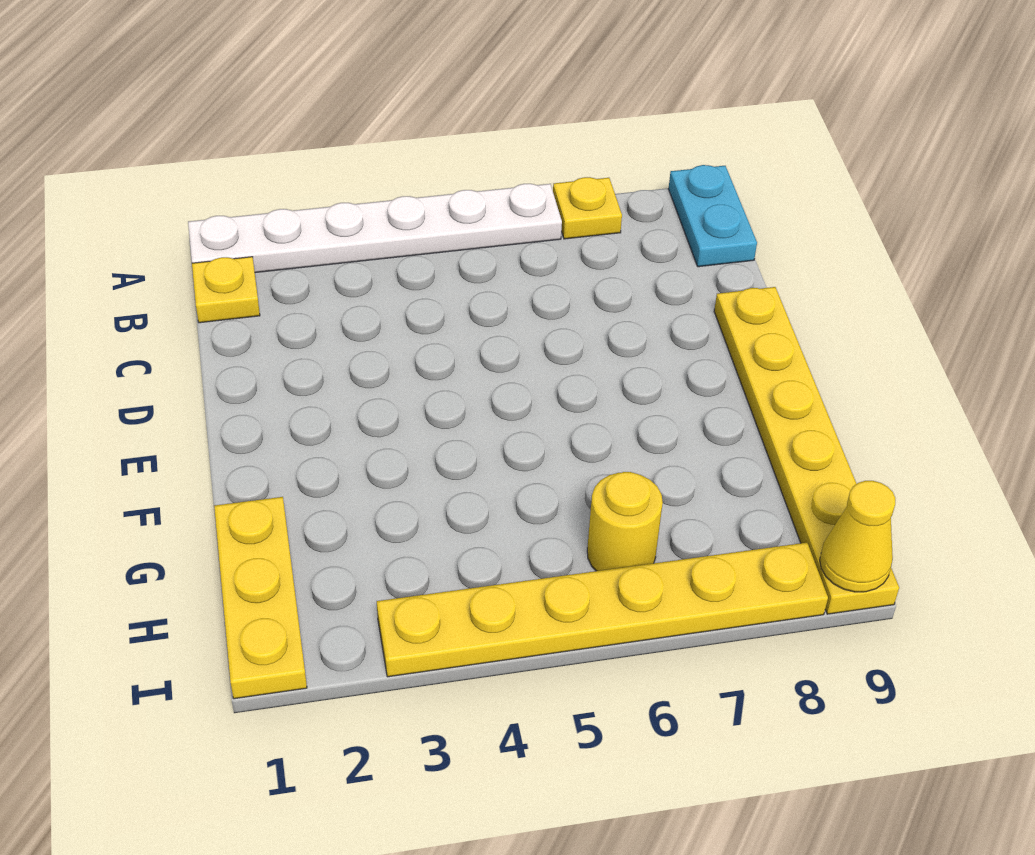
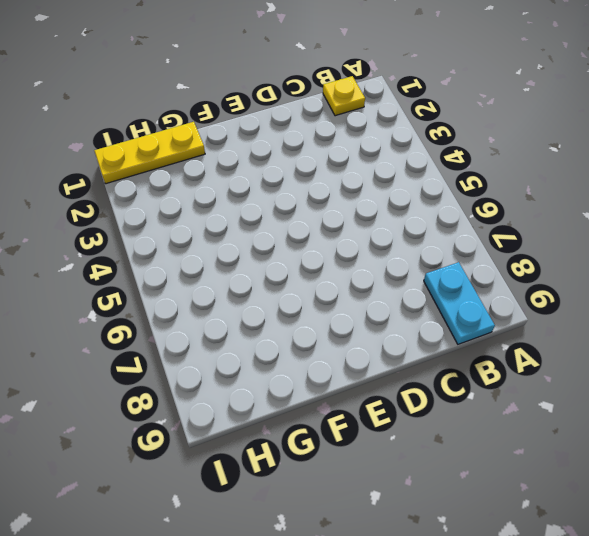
cyan plate B8:B9 level 1 -> cyan plate A9:B9 level 1
none -> white plate A1:A6 level 1
none -> yellow plate A7 level 1

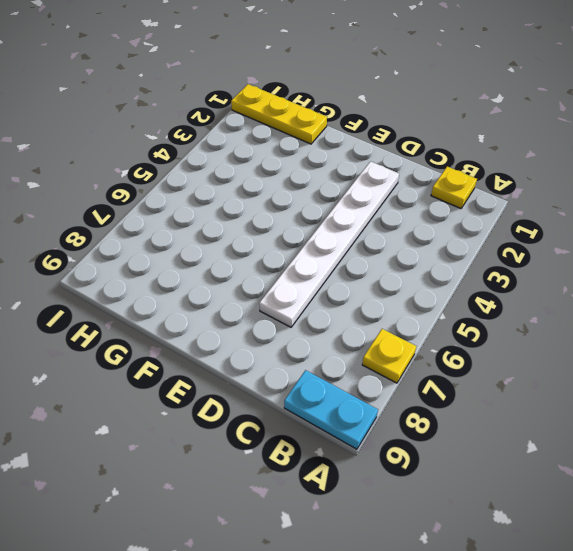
white plate D2:D7 level 1 -> white plate A1:A6 level 1
none -> yellow plate D9:I9 level 1
none -> yellow round brick H6 level 1

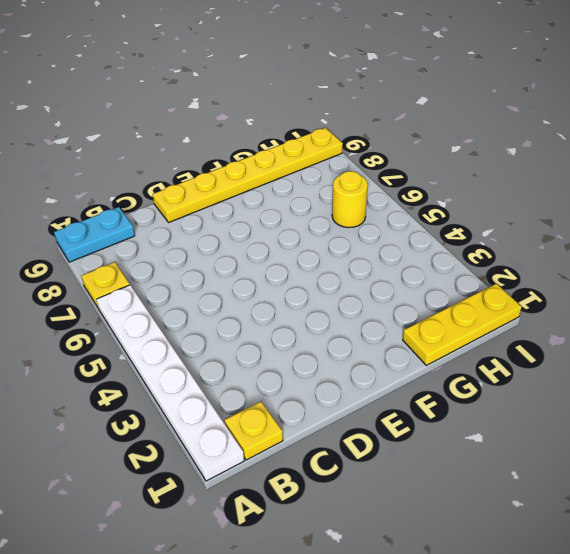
none -> yellow plate I3:I8 level 1
none -> yellow cone I9 level 2

